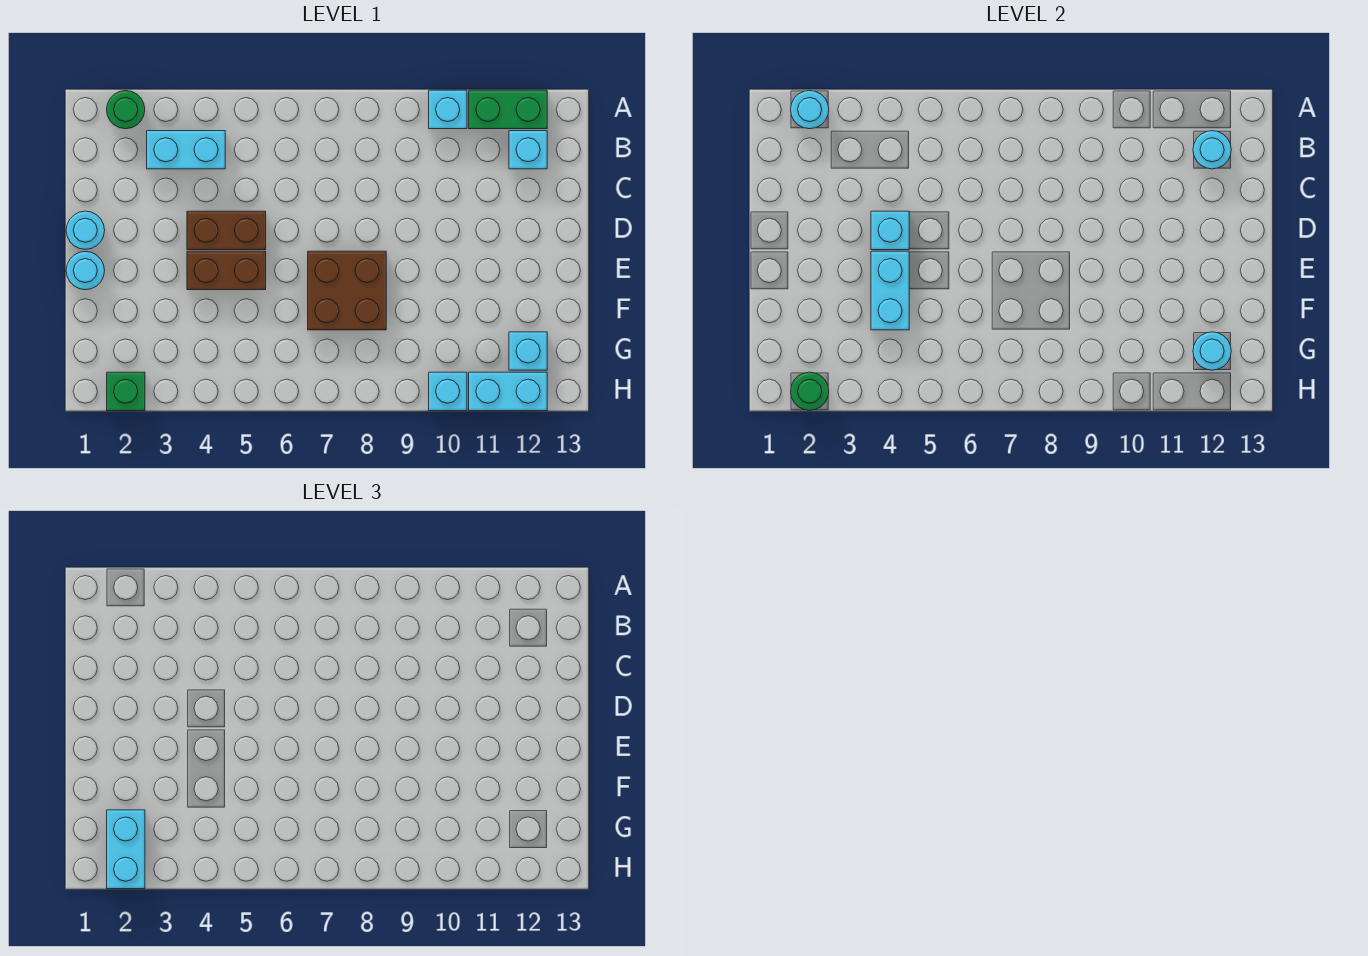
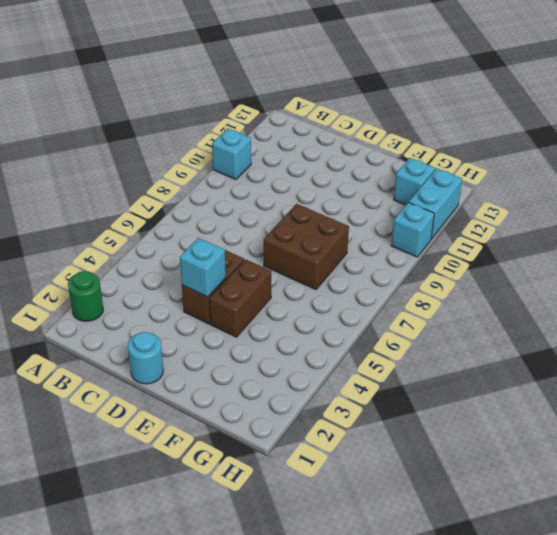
none -> green brick A11:A12 level 1
none -> cyan brick B3:B4 level 1
none -> cyan brick B12 level 1

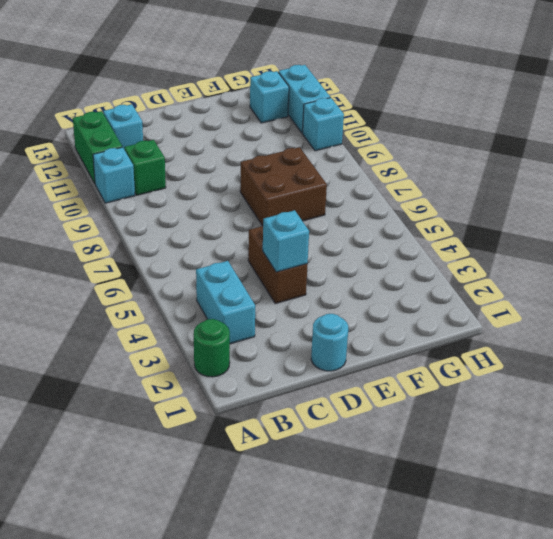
green brick B10 level 1 -> green brick H2 level 1
none -> cyan round brick E1 level 1
none -> brown brick E4:E5 level 1
none -> cyan round brick A2 level 2

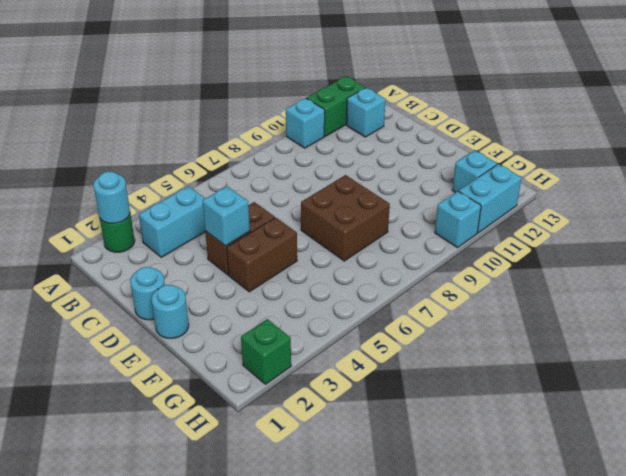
none -> cyan round brick B12 level 2
none -> cyan brick E4:F4 level 2
none -> cyan round brick G12 level 2

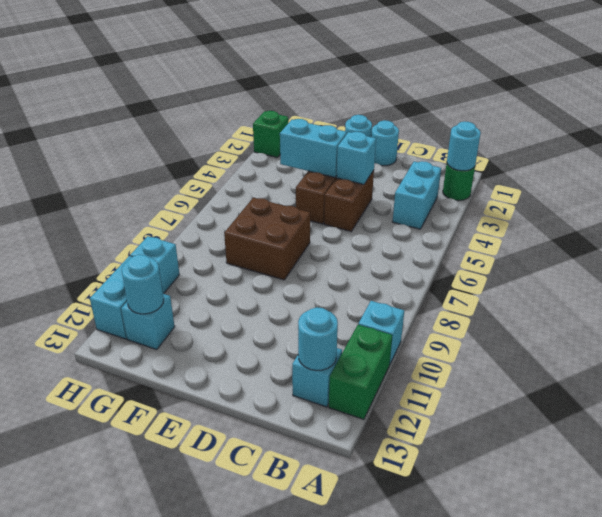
none -> green round brick H2 level 2
none -> cyan brick G2:H2 level 3

